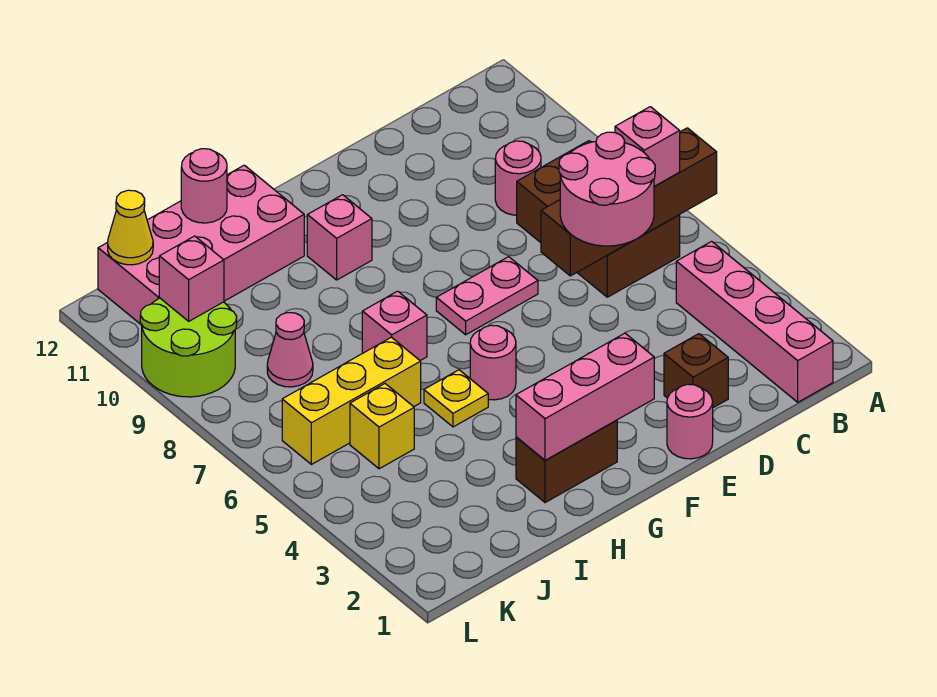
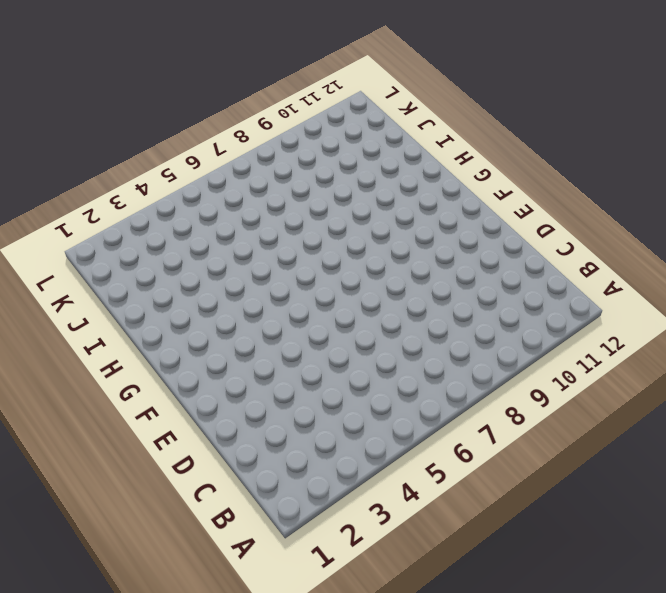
none -> pink brick B1:B4 level 1
none -> brown brick B6:C8 level 1
none -> pink round brick C9 level 1

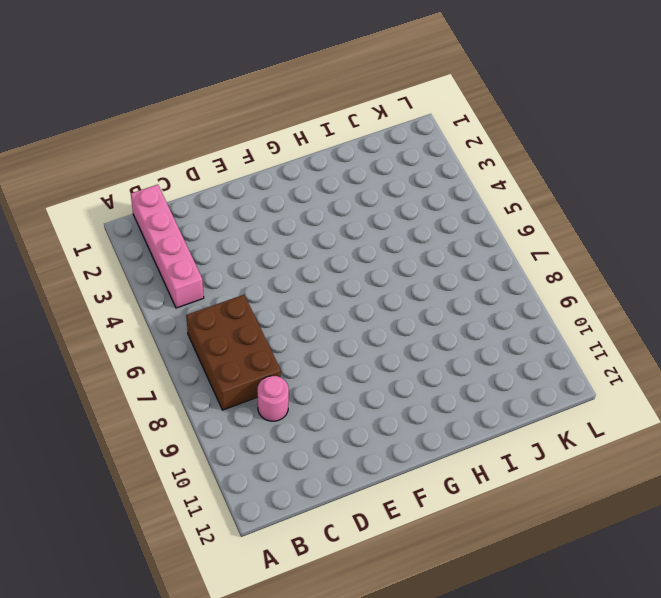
none -> brown brick D2 level 1
none -> pink round brick E1 level 1
none -> pink plate E7:F7 level 1

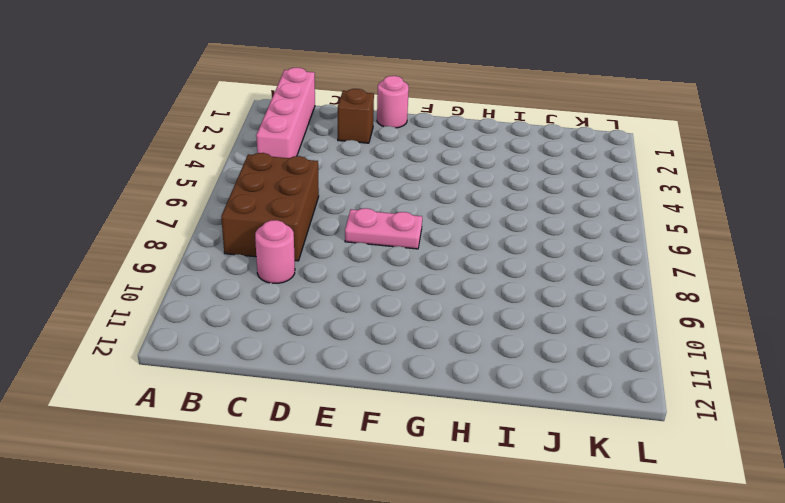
none -> brown brick G2:H2 level 1
none -> pink round brick G5 level 1
none -> pink brick G10 level 1

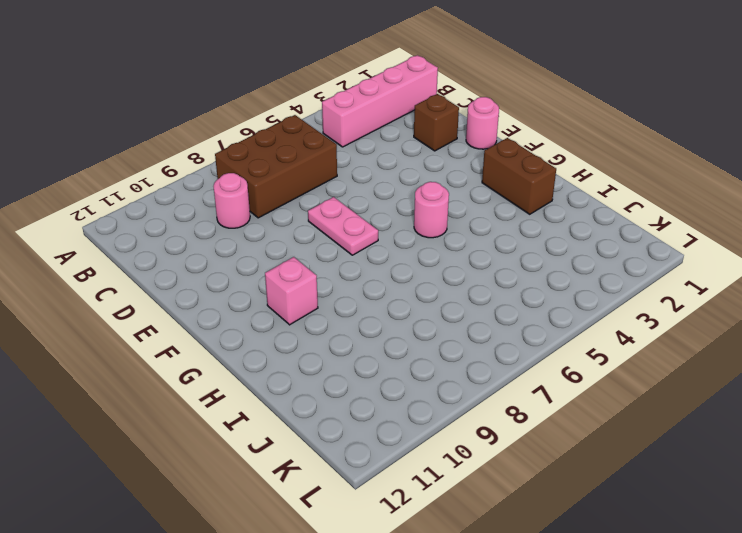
none -> yellow plate H5 level 1
none -> pink brick H7 level 1
none -> pink brick H11:K12 level 1

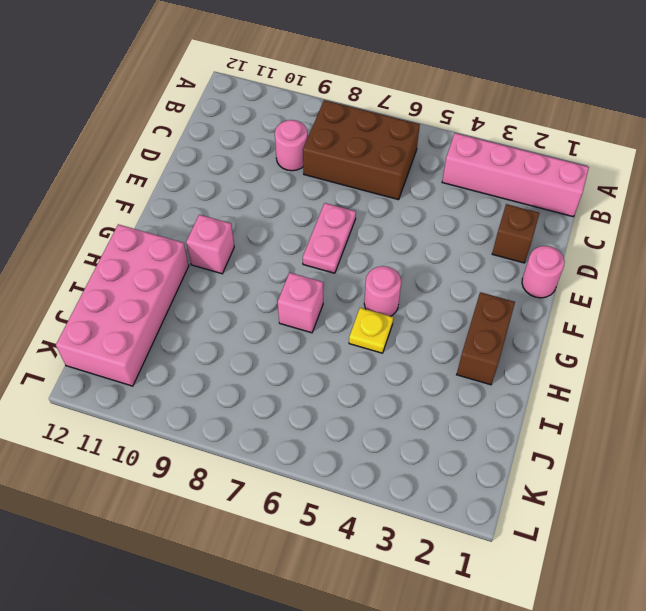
none -> yellow brick I6:K6 level 1
none -> yellow brick J5 level 1
none -> pink cone J8 level 1

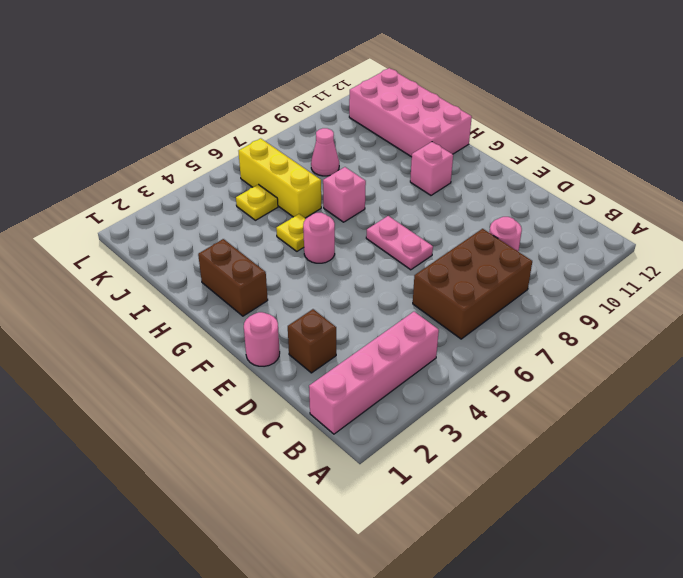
yellow plate J5 level 1 -> yellow brick J5 level 1
none -> lime round brick K9:L10 level 1
none -> brown brick A6:D6 level 2
none -> pink brick F2:H2 level 2

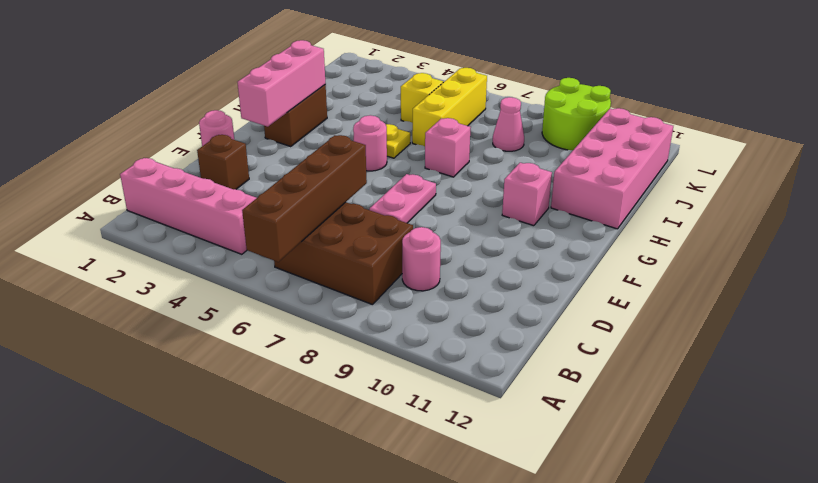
none -> pink round brick I12 level 2
none -> pink brick K10 level 2
none -> yellow cone K12 level 2

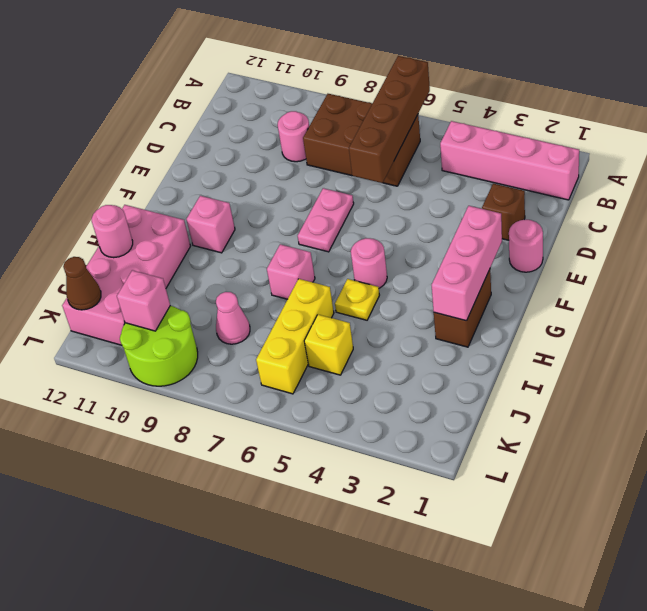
brown cone K12 level 2 -> yellow cone K12 level 2
none -> pink brick B6 level 3
none -> pink round brick C5:D6 level 3

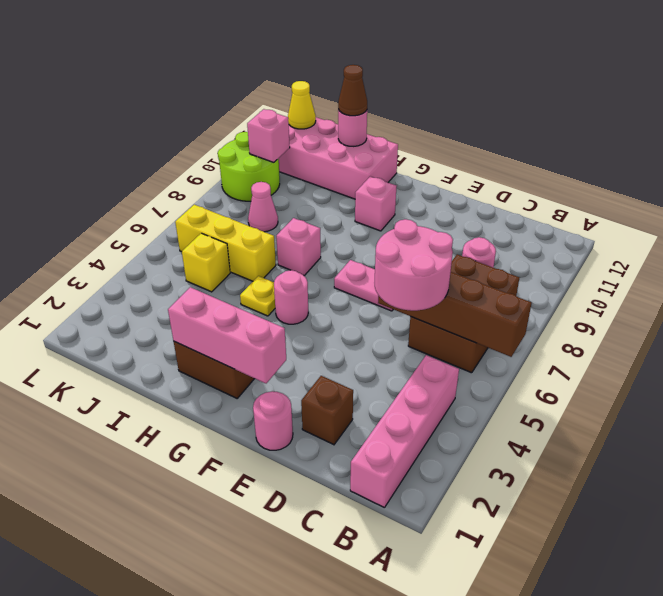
brown cone I12 level 3 -> none
none -> pink brick B6 level 3

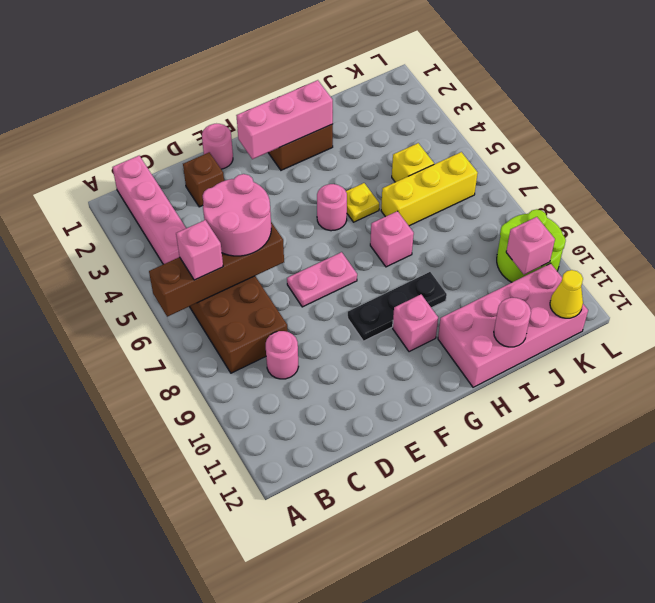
black plate F9:H9 level 1 -> none
none -> pink cone J8 level 1

